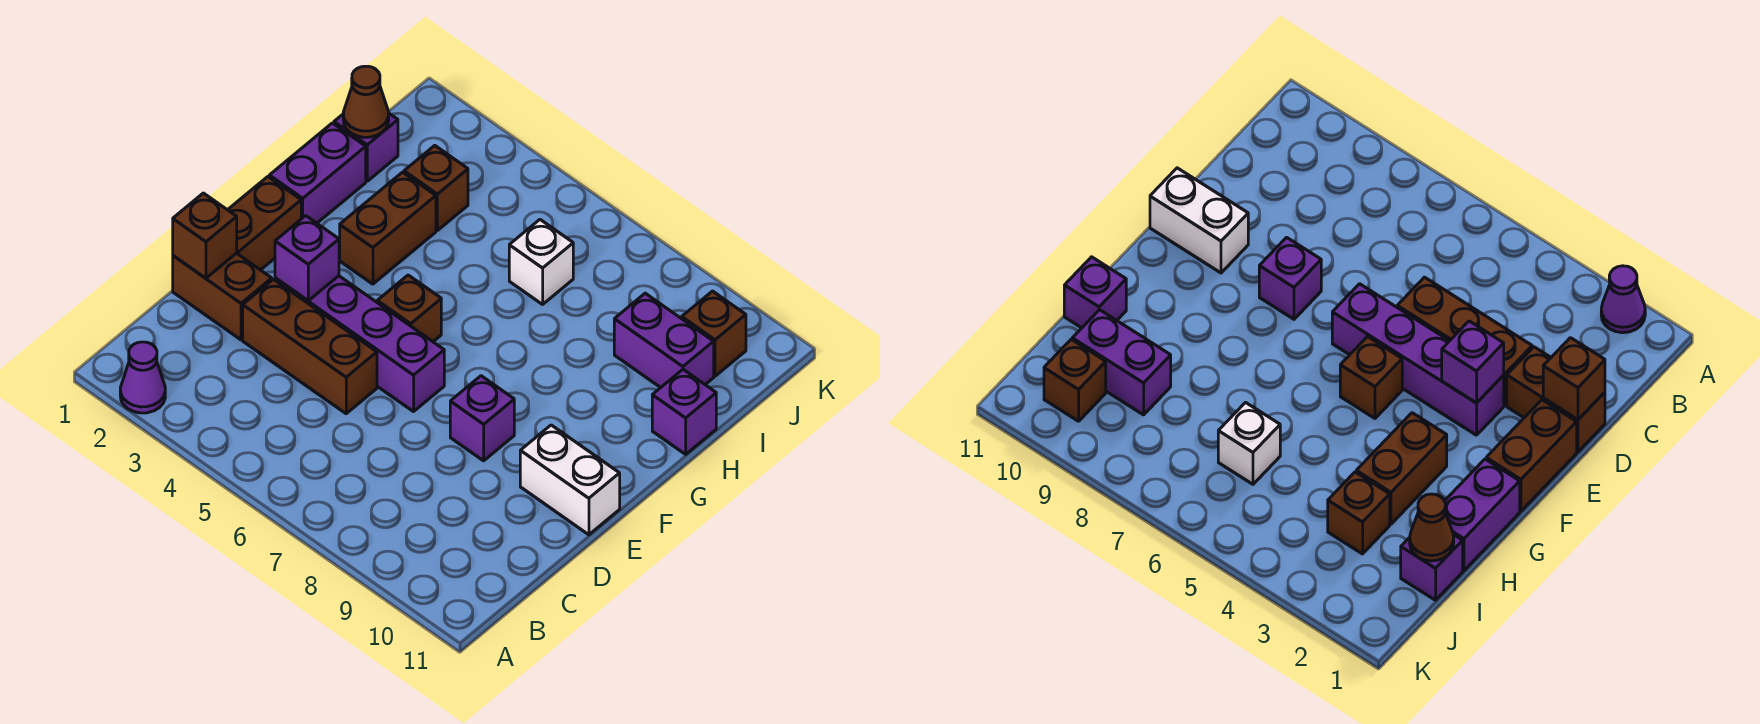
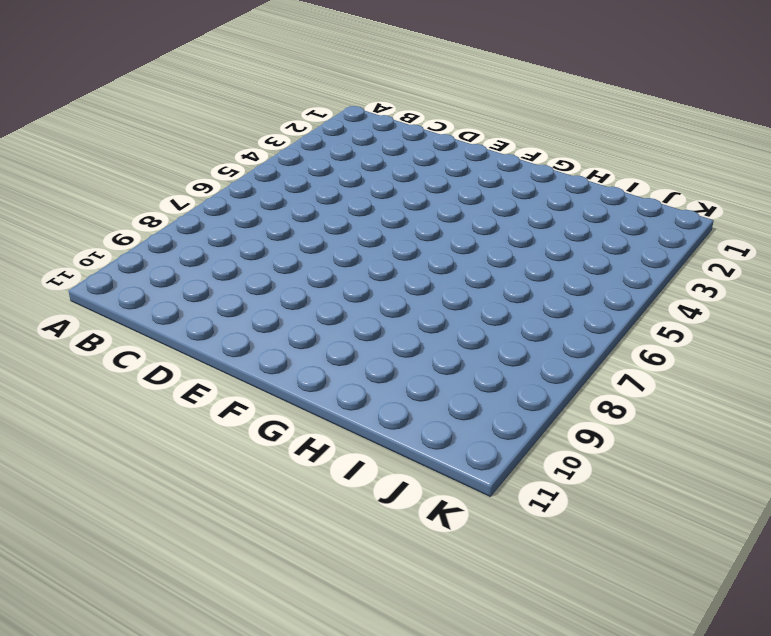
none -> purple cone A2 level 1
none -> brown brick D1:D2 level 1
none -> brown brick D3:D5 level 1

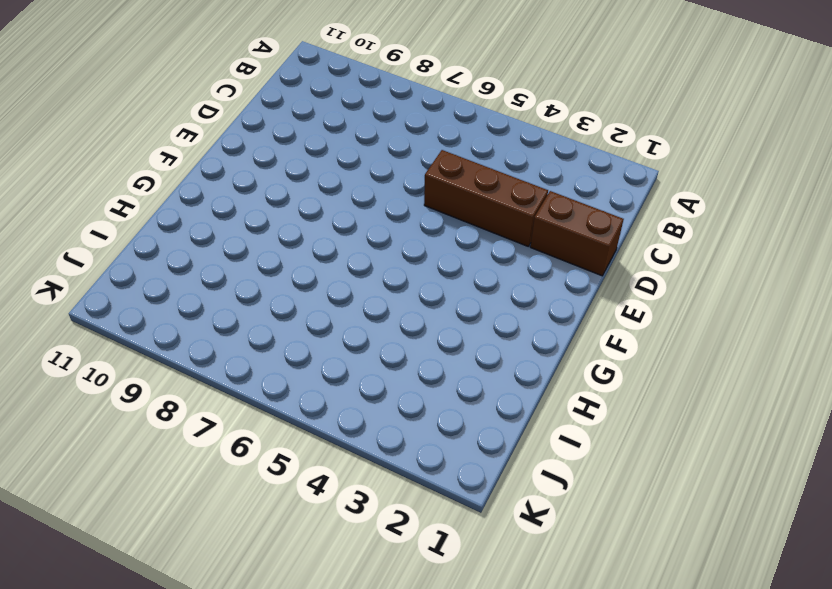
none -> purple cone A2 level 1
none -> brown brick E1:F1 level 1
none -> purple brick E3:E6 level 1

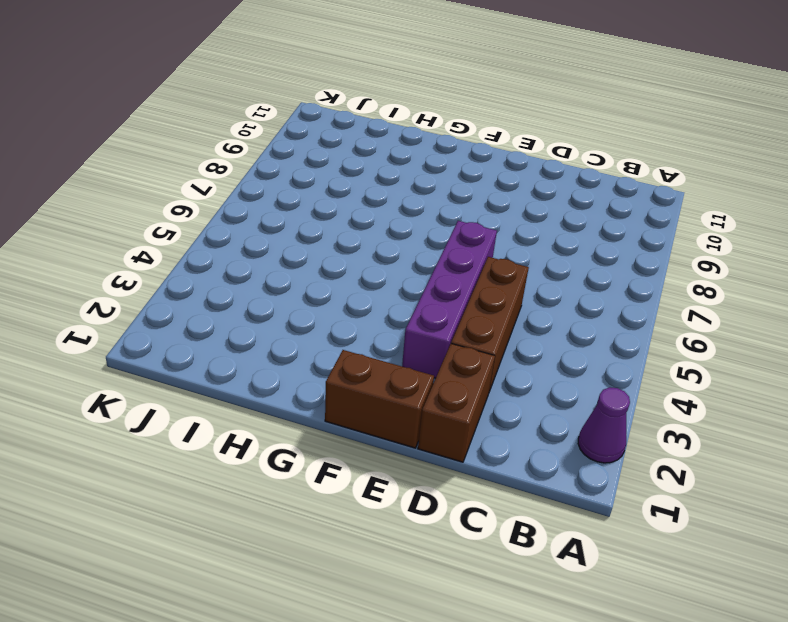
none -> purple brick E8 level 1
none -> white brick E10:E11 level 1
none -> brown brick F5 level 1

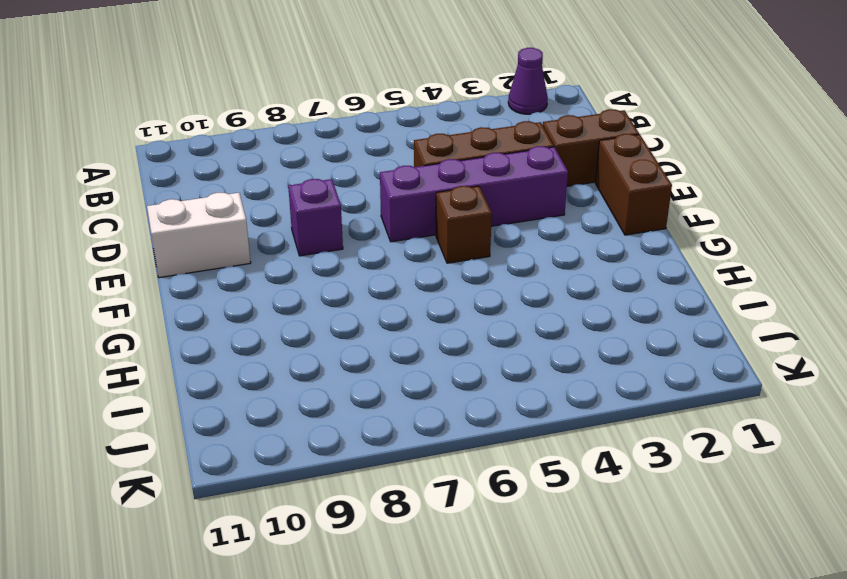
none -> purple brick G1:H1 level 1
none -> brown brick G3:H3 level 1
none -> purple brick H11 level 1

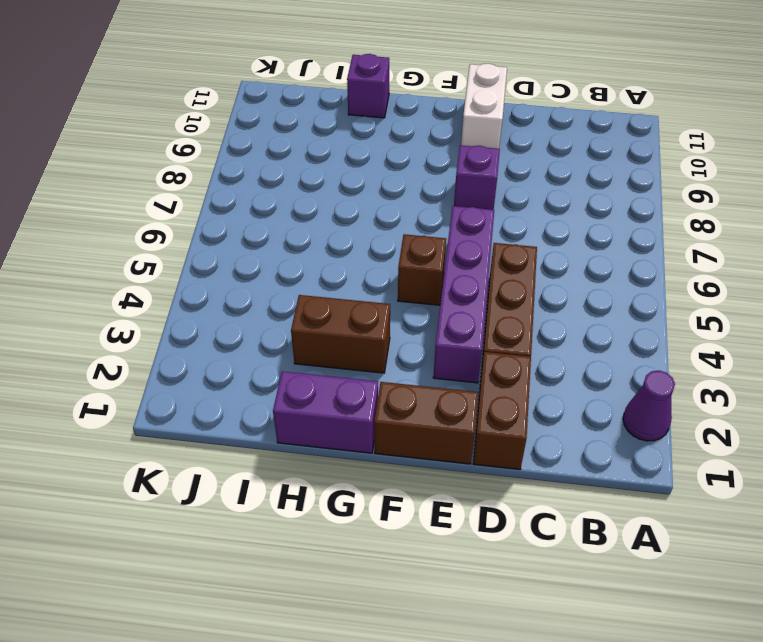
none -> purple brick I1 level 1
none -> brown brick I3 level 1
none -> white brick I6 level 1

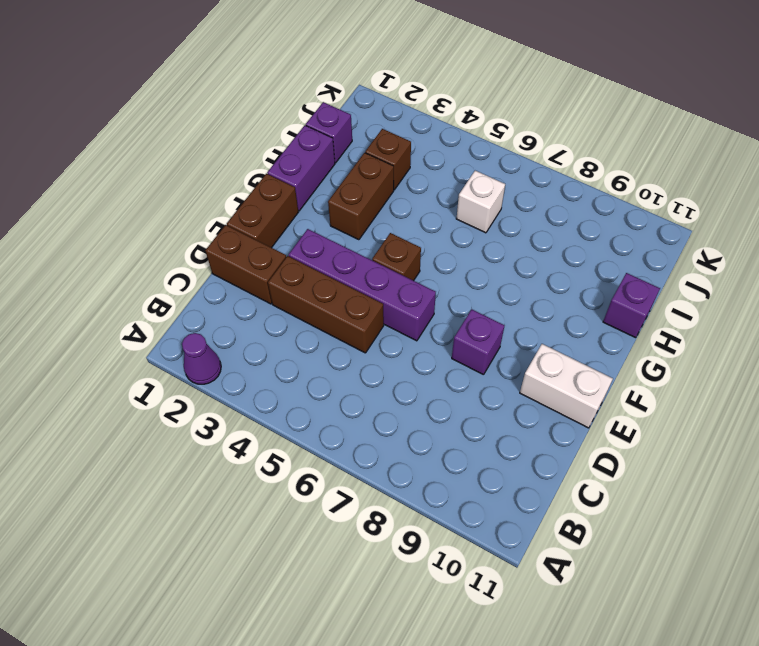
none -> purple brick I9:I10 level 1
none -> brown brick J10 level 1
none -> brown brick D1 level 2

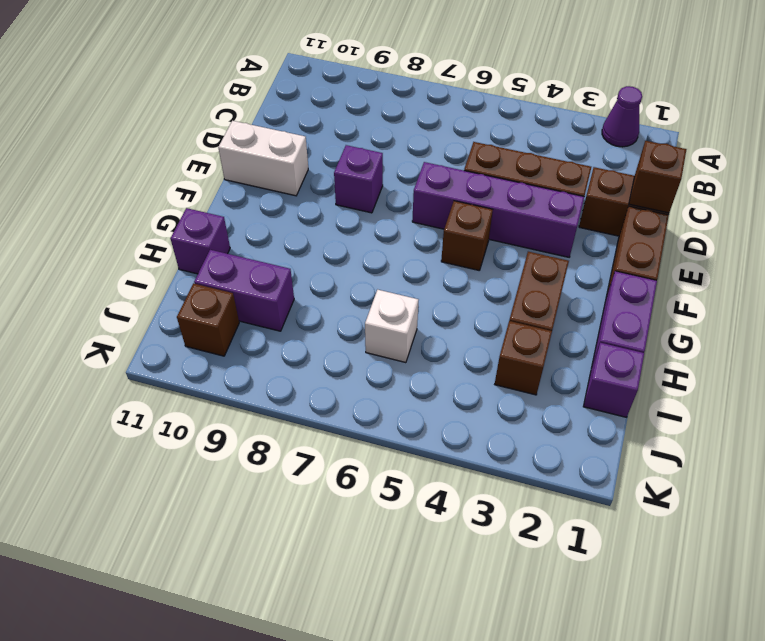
none -> purple brick E3 level 2
none -> brown cone I1 level 2

